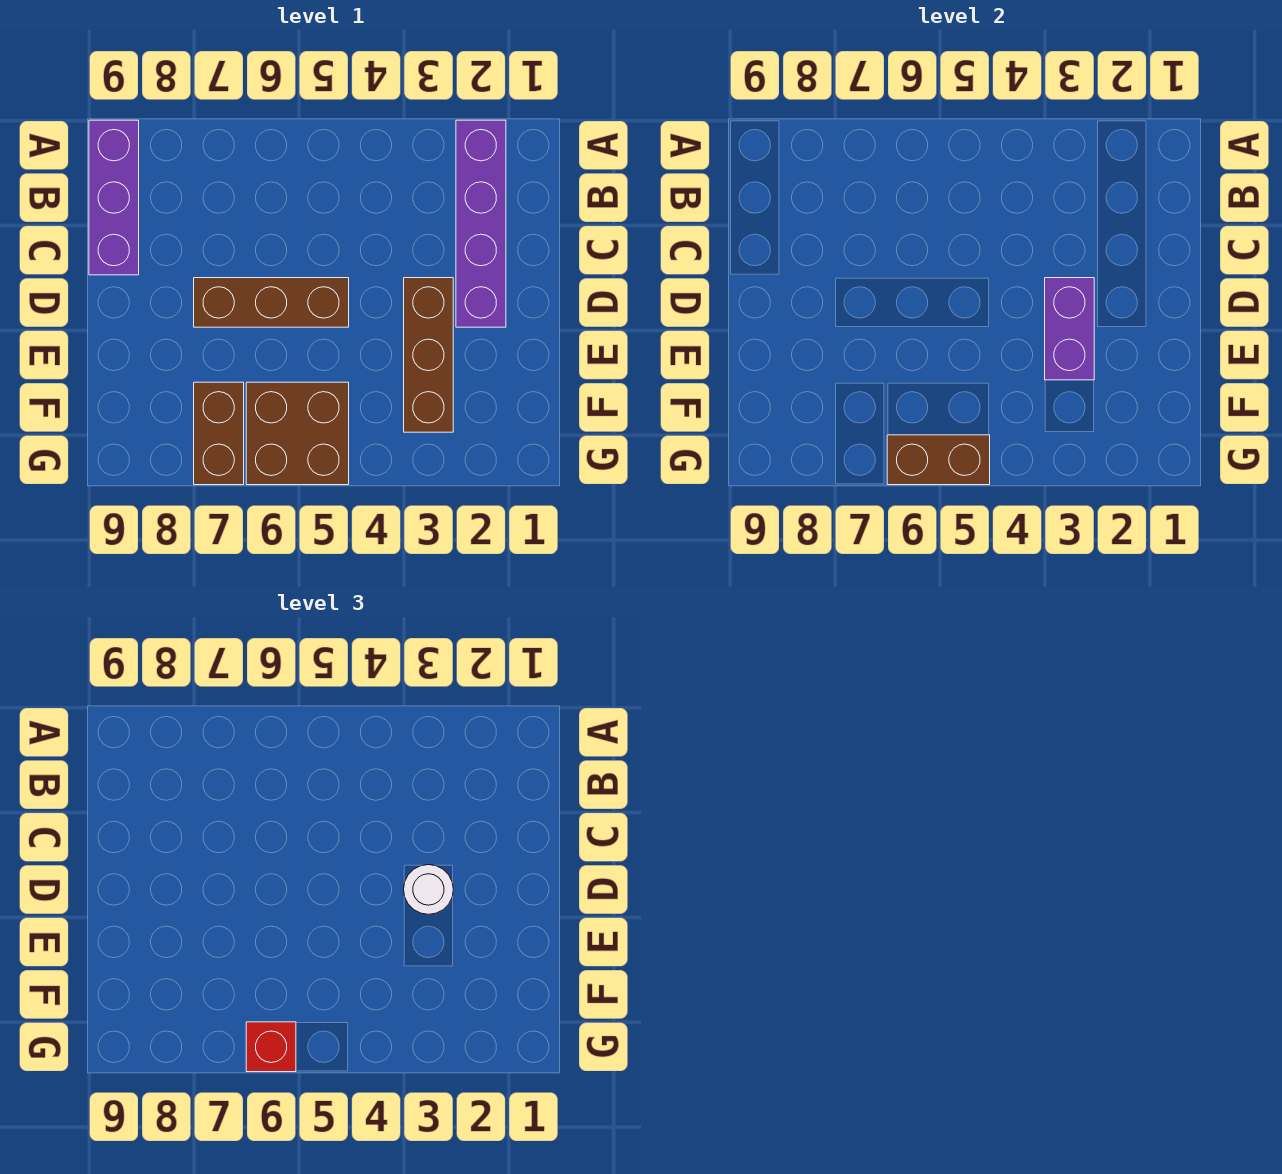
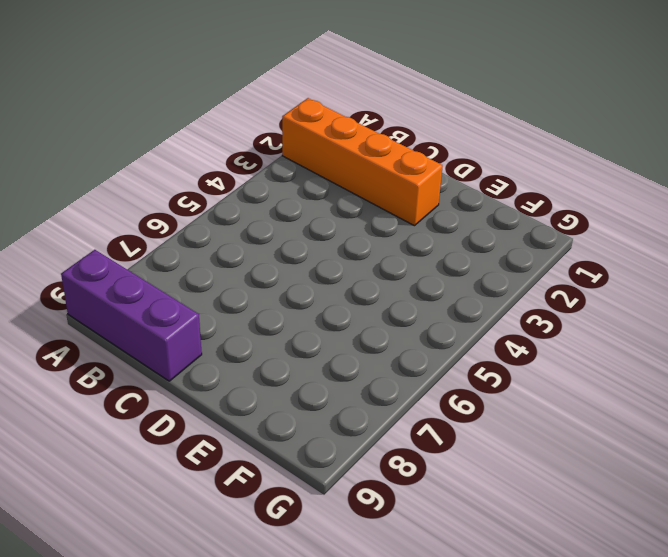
orange brick A2:D2 level 1 -> purple brick A2:D2 level 1
none -> brown brick D3:F3 level 1
none -> brown brick D5:D7 level 1

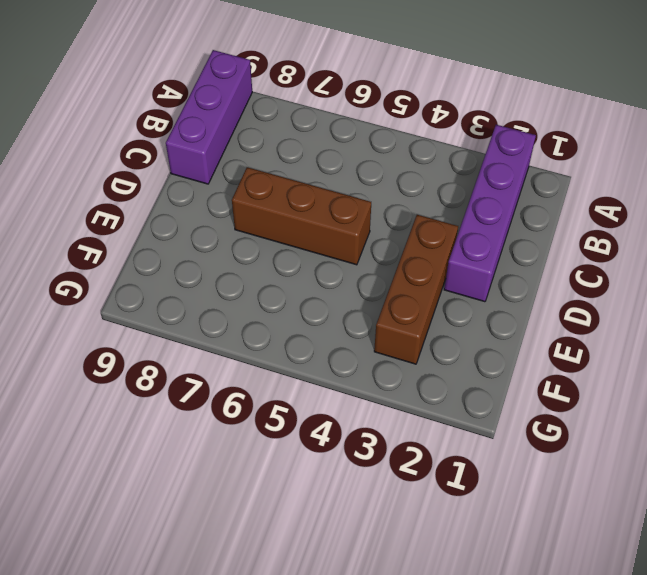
none -> brown brick F5:G6 level 1
none -> brown brick F7:G7 level 1

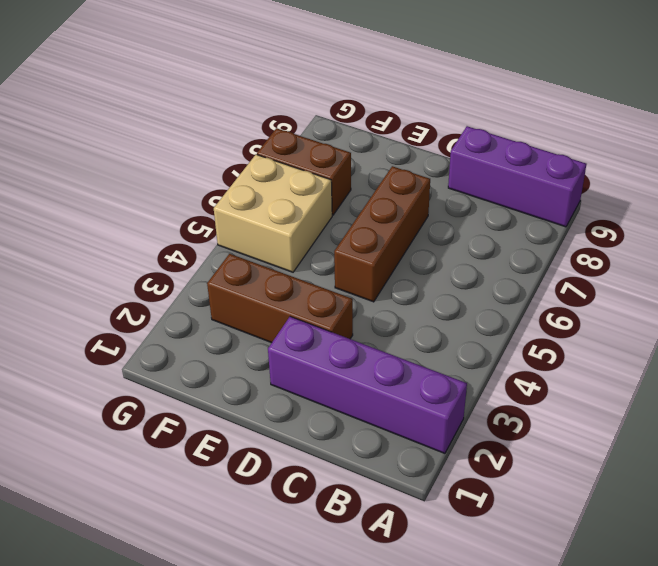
tan brick F5:G6 level 1 -> brown brick F5:G6 level 1
none -> purple brick D3:E3 level 2
none -> brown brick G5:G6 level 2

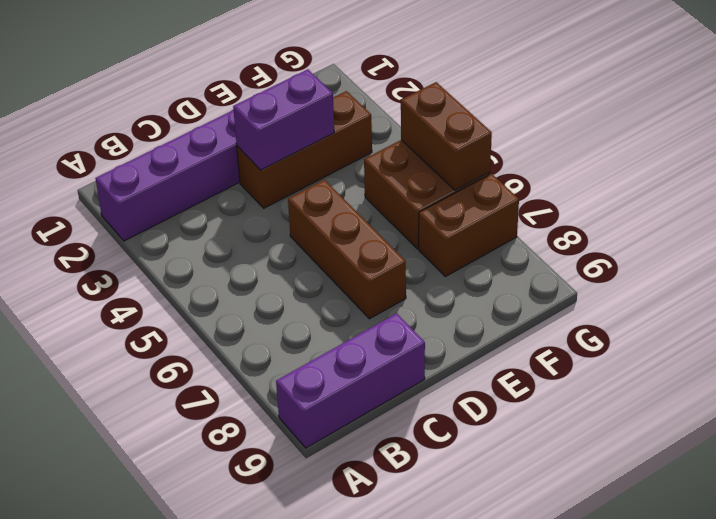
none -> white round brick D3 level 3
none -> red brick G6 level 3

